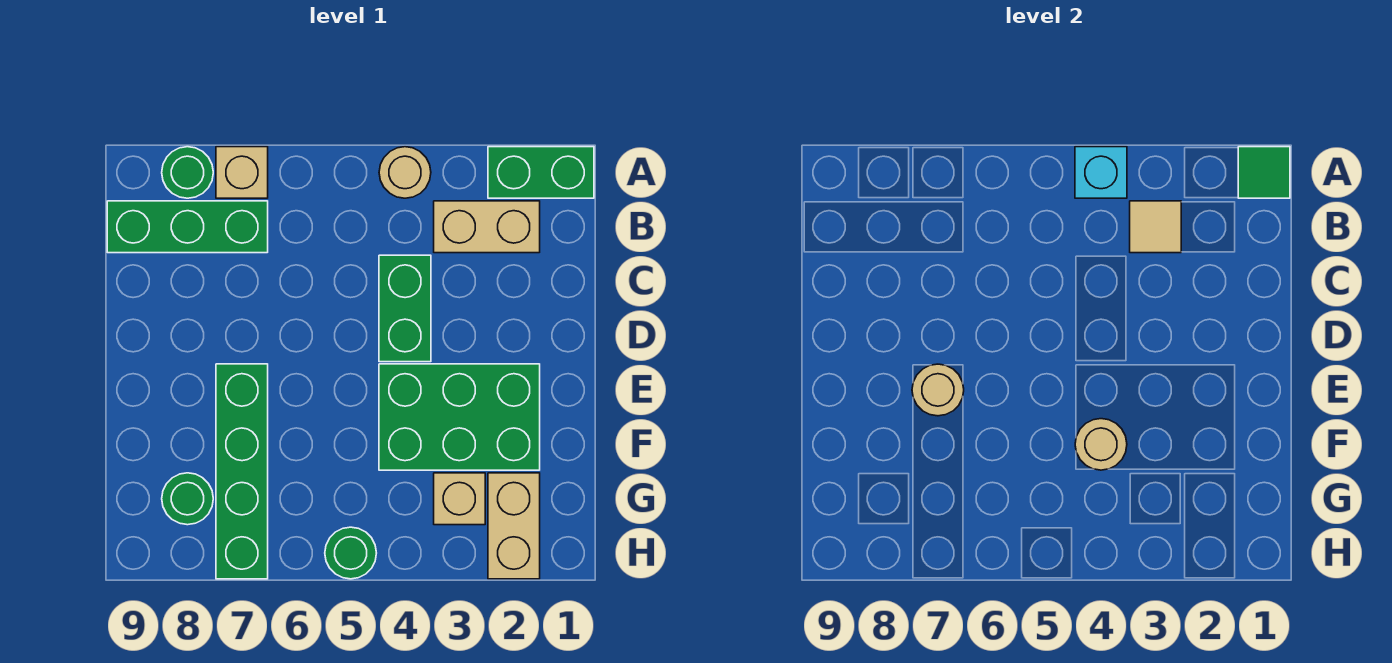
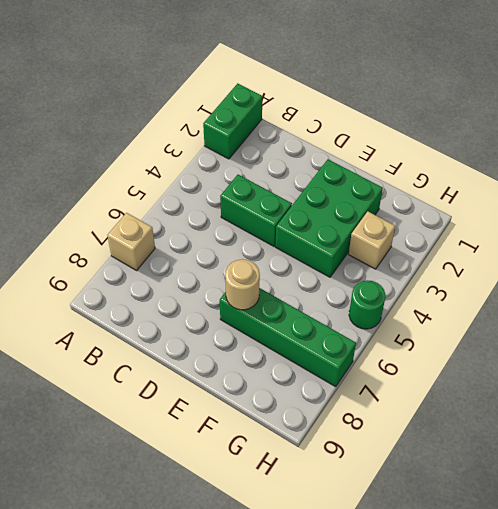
none -> tan round brick A4 level 1
none -> green round brick A8 level 1
none -> tan brick B2:B3 level 1

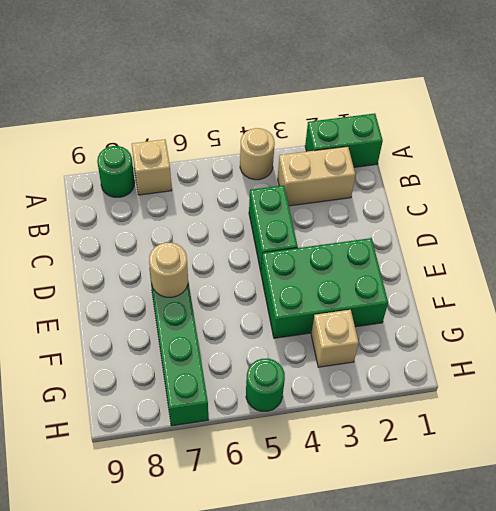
none -> green brick B7:B9 level 1
none -> tan brick G2:H2 level 1
none -> green round brick G8 level 1

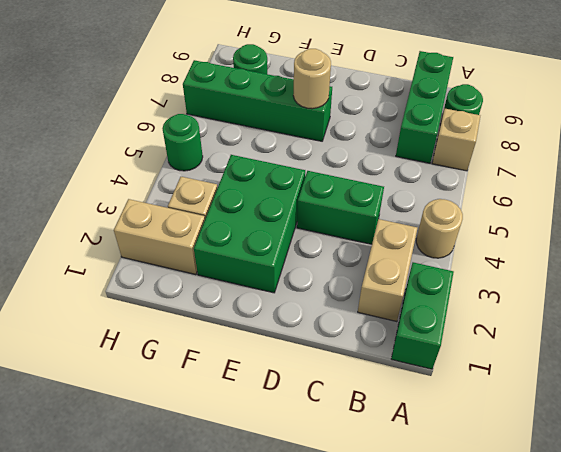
none -> green tile A1 level 2
none -> cyan brick A4 level 2
none -> tan tile B3 level 2

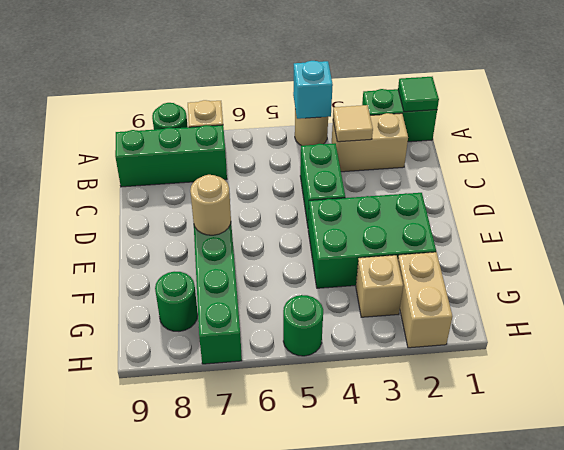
none -> tan round brick F4 level 2

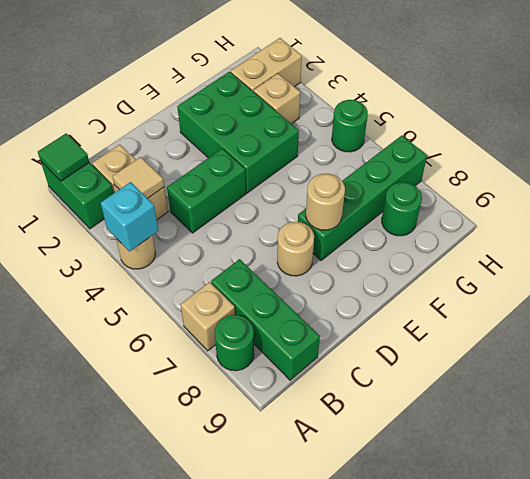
tan round brick D7 level 1 -> tan round brick F4 level 2

